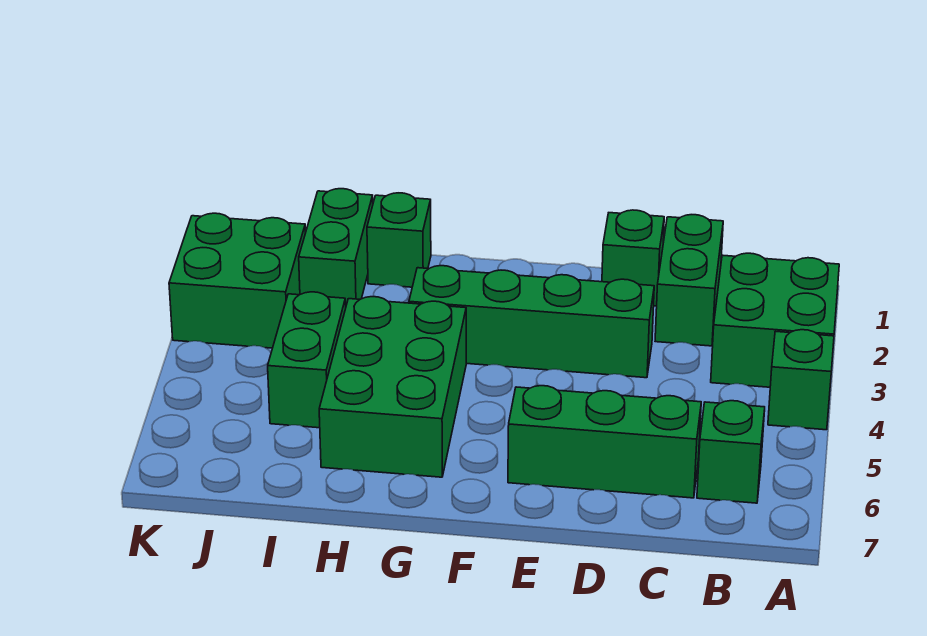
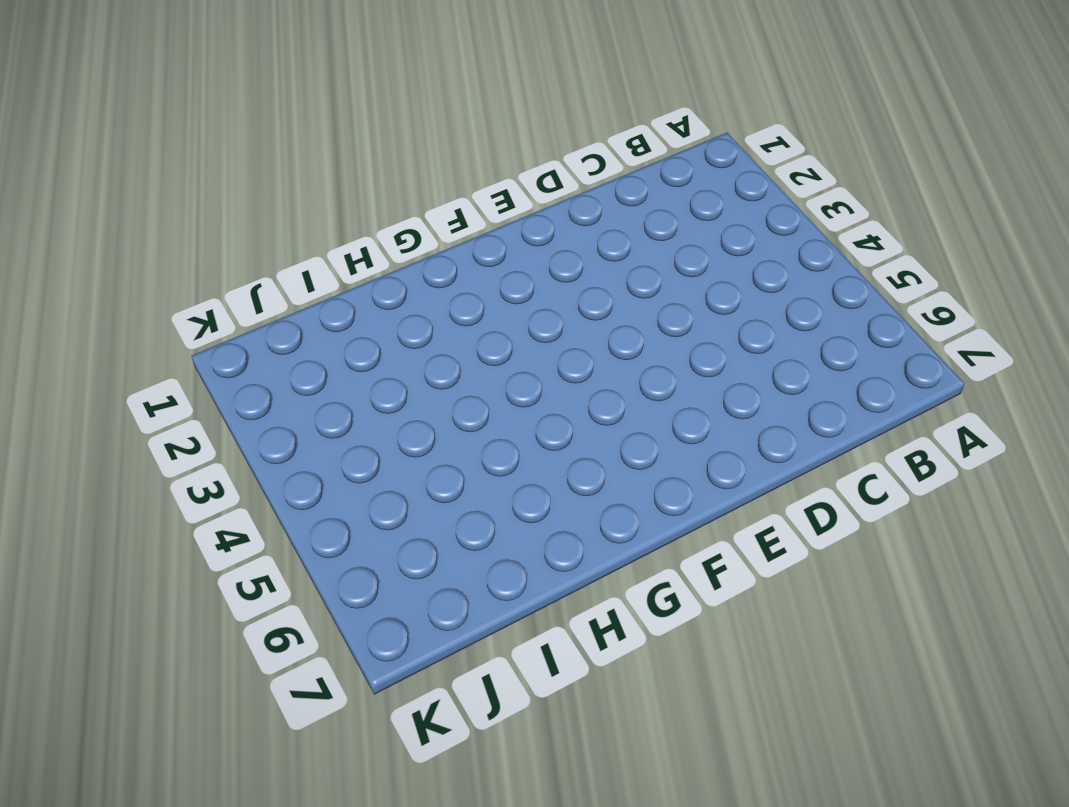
none -> green brick A2:B3 level 1
none -> green brick A4 level 1
none -> green brick B6 level 1

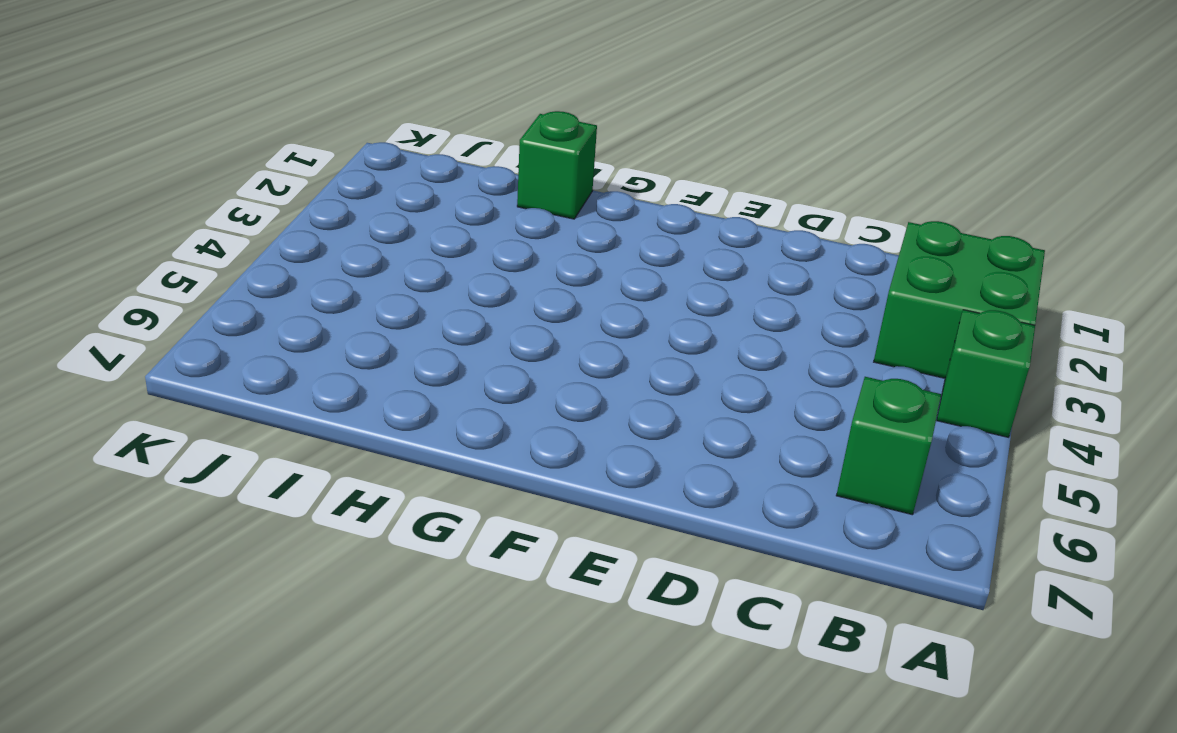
none -> green brick C1:C2 level 1
none -> green brick C6:E6 level 1
none -> green brick D1 level 1

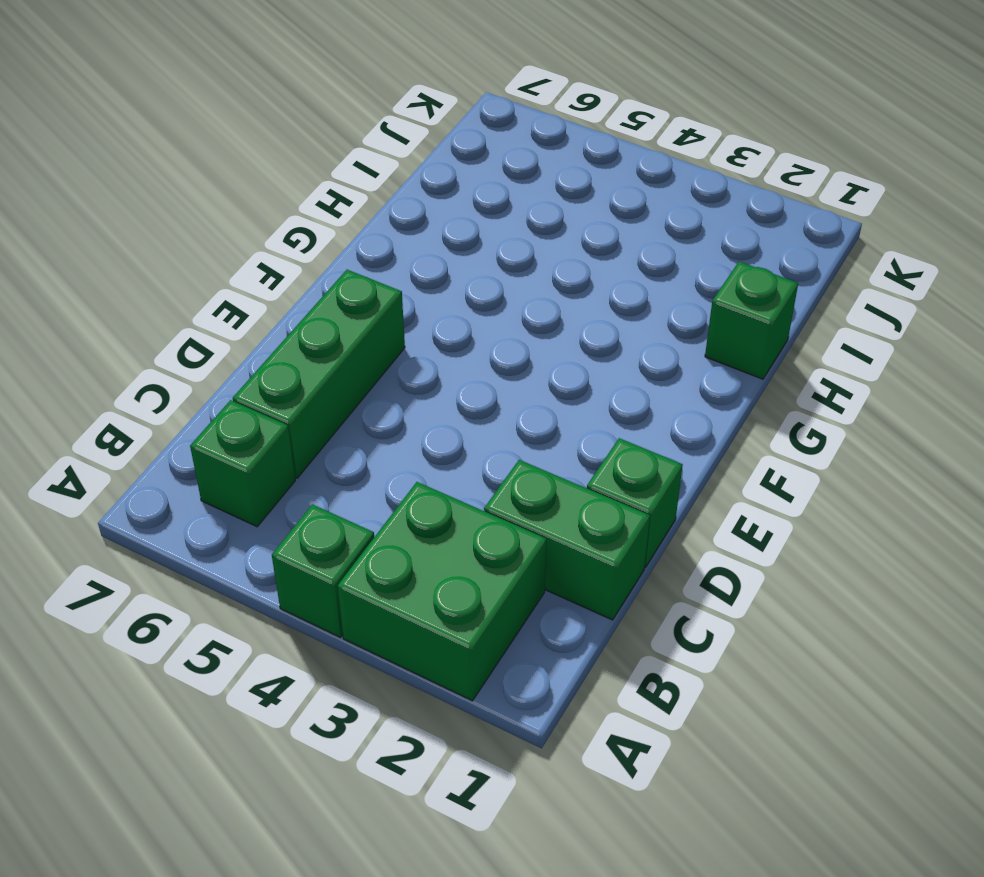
none -> green brick D3:G3 level 1
none -> green brick G4:H6 level 1
none -> green brick I1:I2 level 1

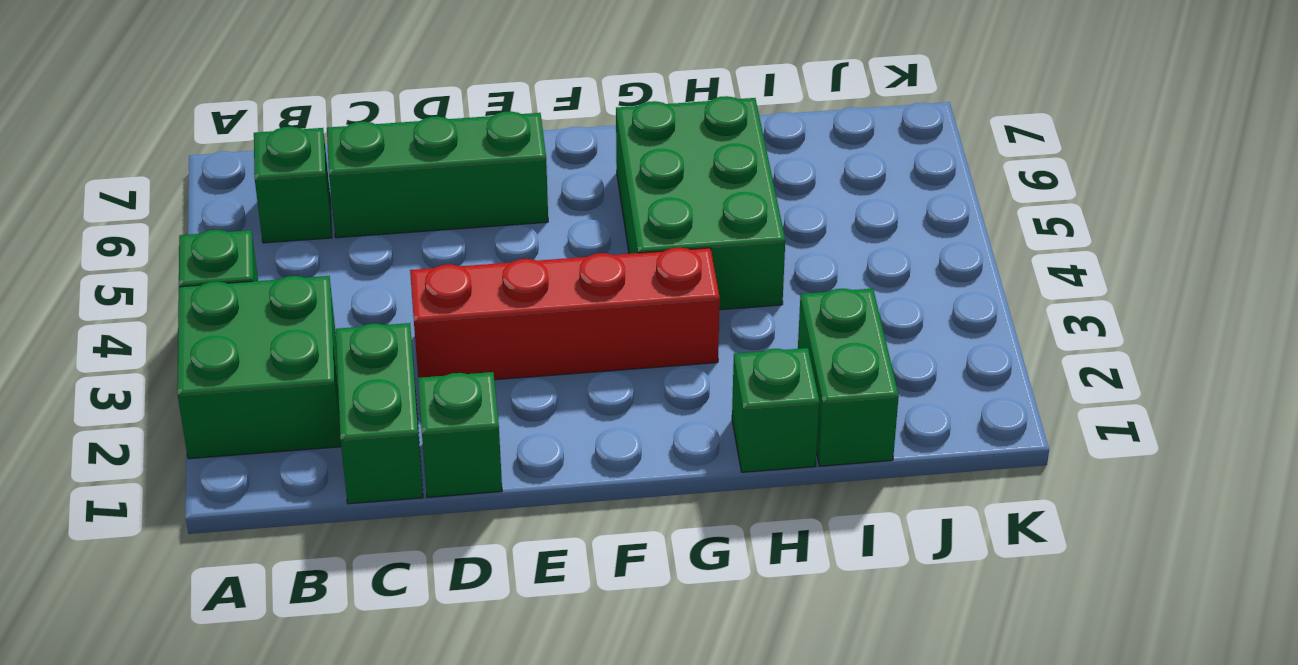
red brick D3:G3 level 1 -> green brick D3:G3 level 1
none -> green brick I4:I5 level 1
none -> green brick J2:K3 level 1

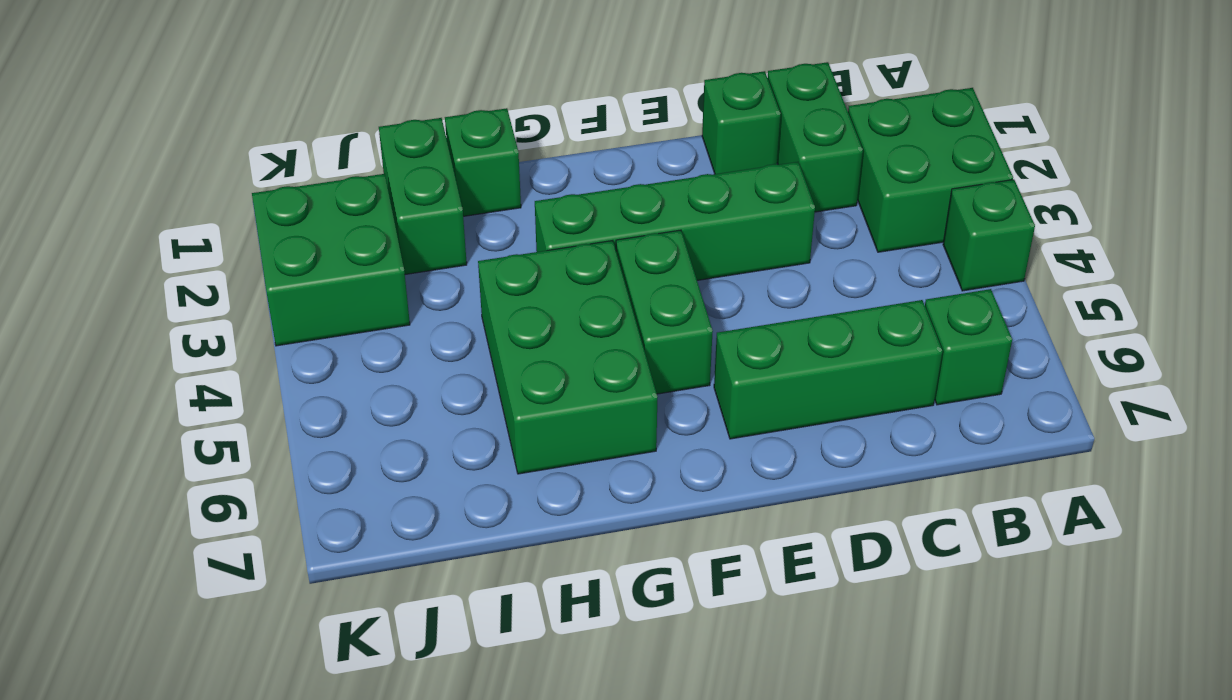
green brick F4:F5 level 1 -> green brick I4:I5 level 1

